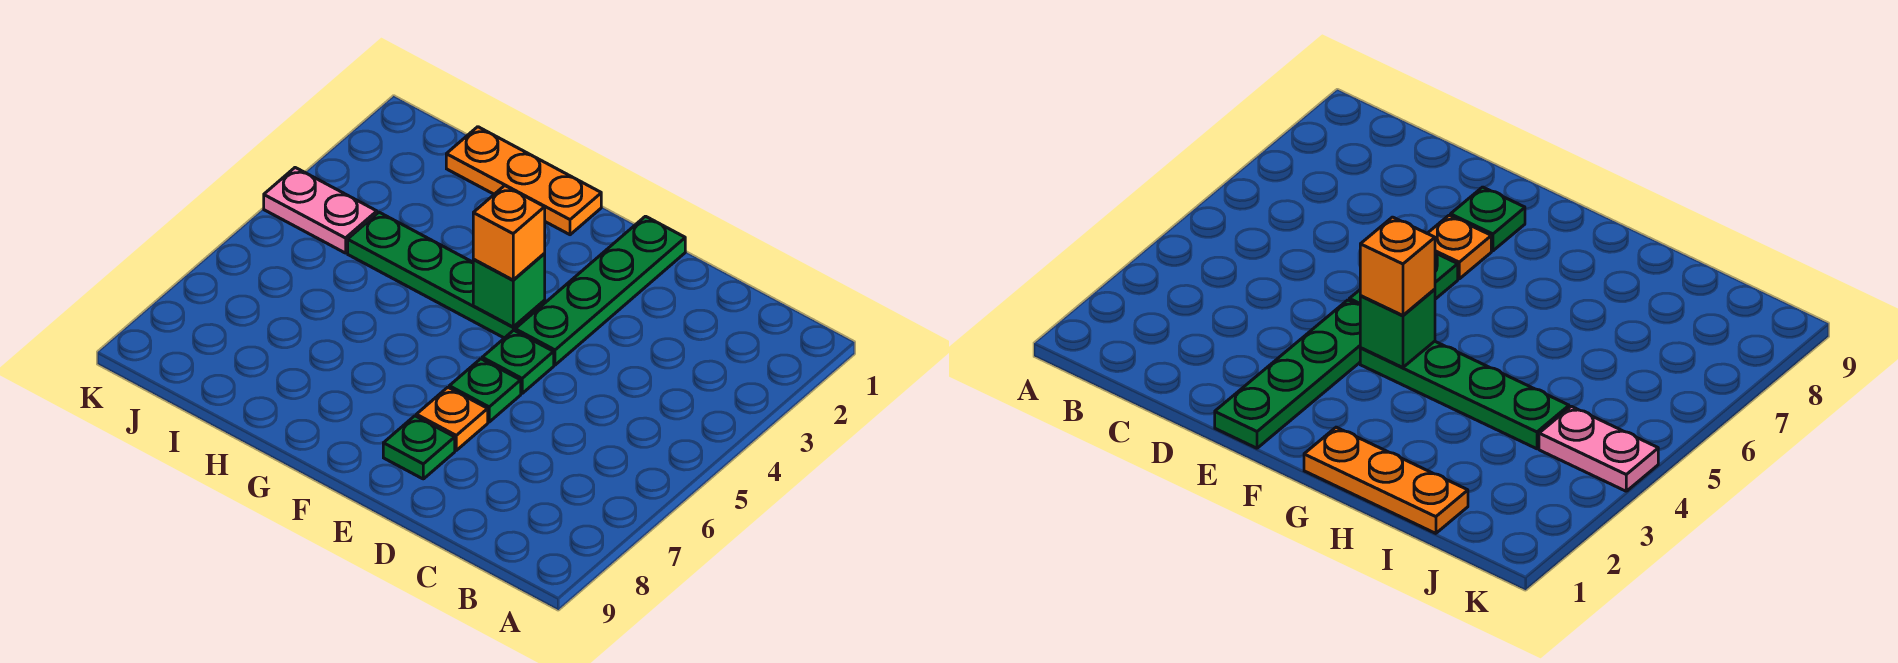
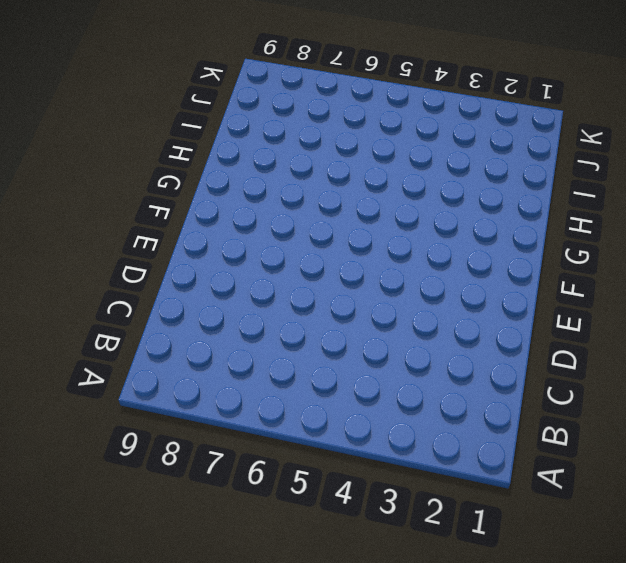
none -> green plate E1:E4 level 1
none -> green plate E5 level 1

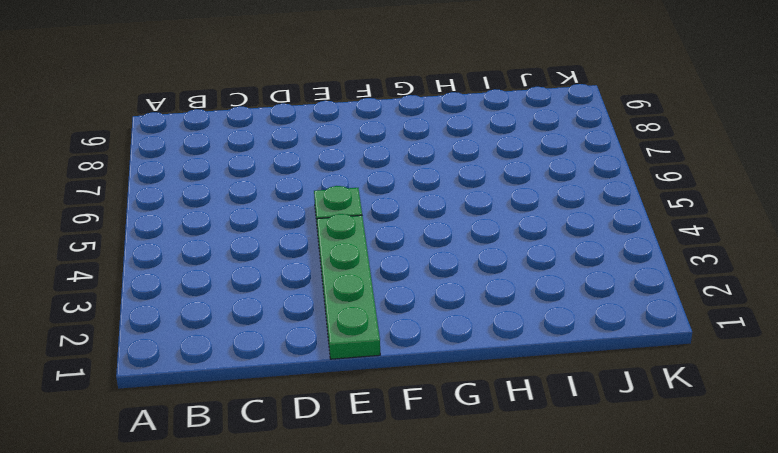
none -> green plate E6 level 1
none -> orange plate E7 level 1

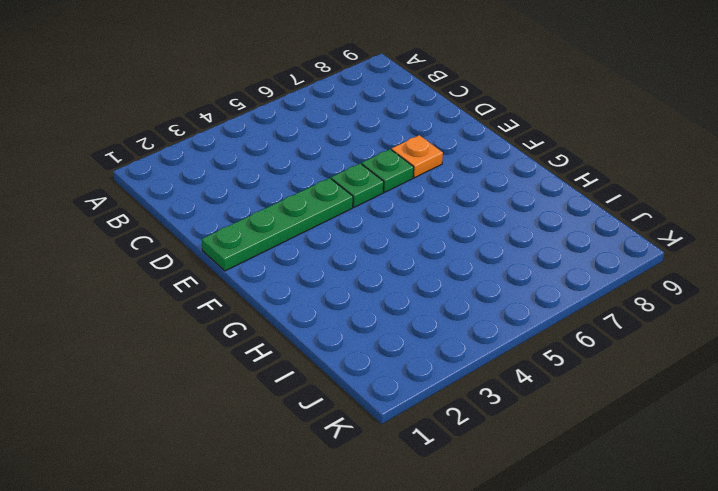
none -> green plate E8 level 1
none -> green plate F4:I4 level 1

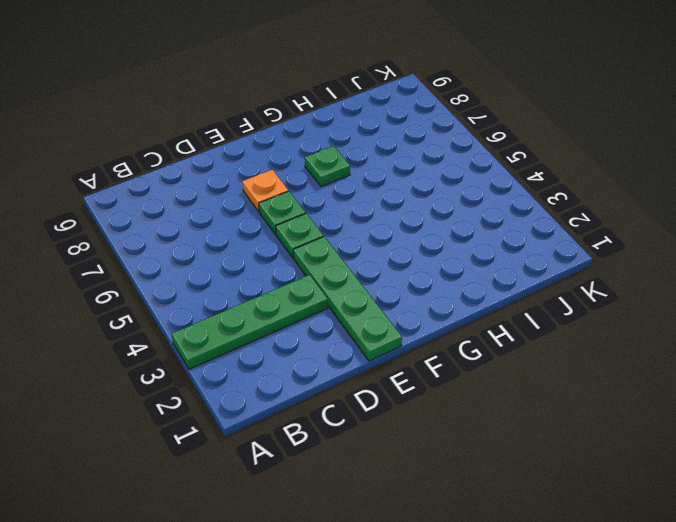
green plate A3:D3 level 1 -> green plate F4:I4 level 1
green plate G7 level 1 -> green plate E8 level 1
none -> orange plate G1:I1 level 1
none -> pink plate J4:K4 level 1

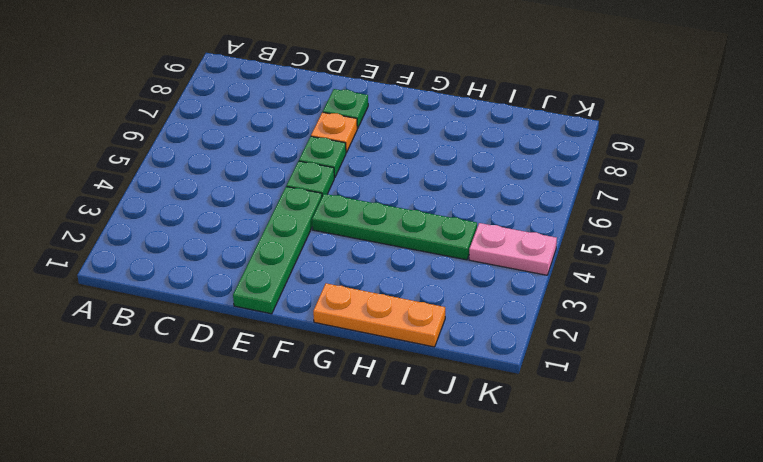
none -> green brick F4 level 2
none -> orange brick F4 level 3

